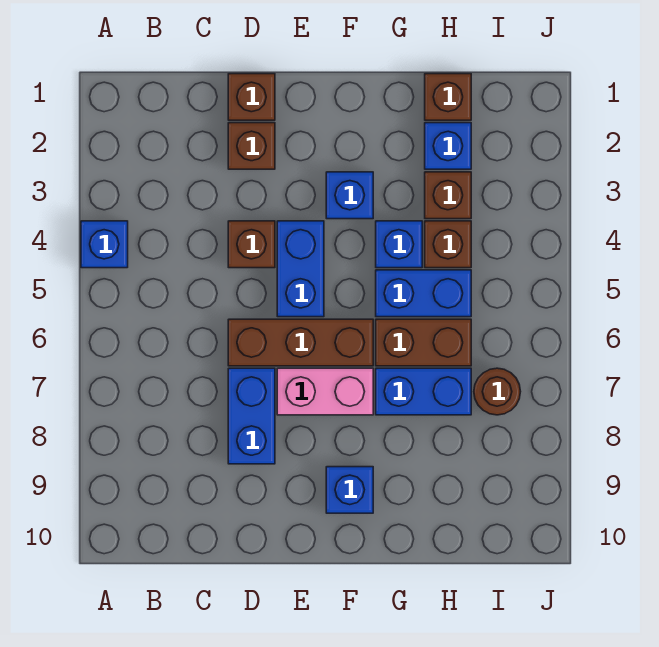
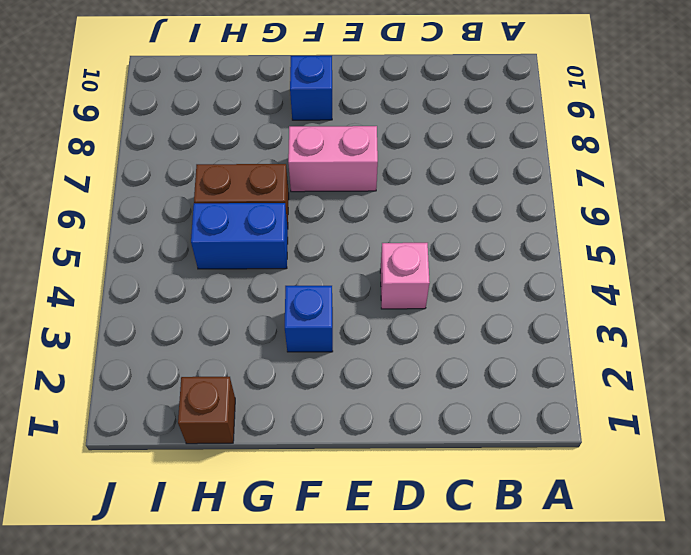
pink brick D4 level 1 -> brown brick D4 level 1
none -> blue brick A4 level 1
none -> brown brick D1 level 1
none -> brown brick D2 level 1

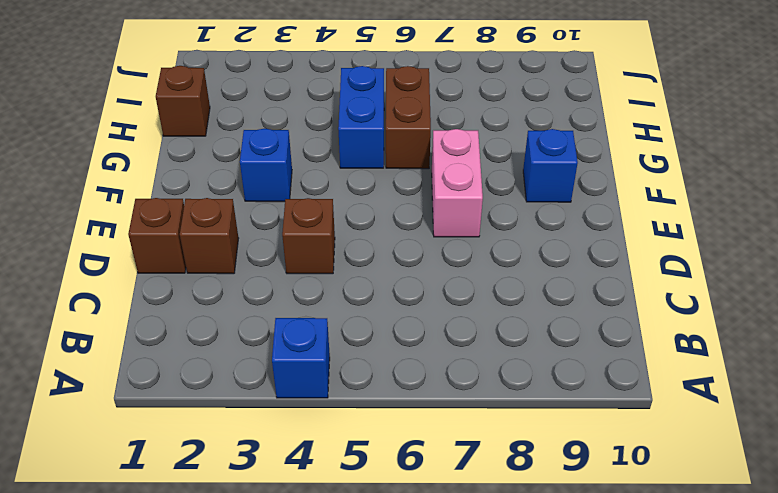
none -> brown brick D6:F6 level 1
none -> blue brick D7:D8 level 1
none -> blue brick E4:E5 level 1

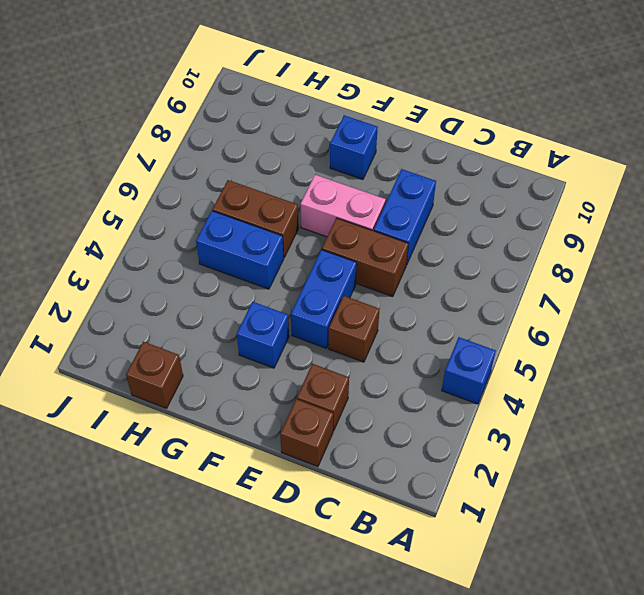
brown brick D6:E6 level 1 -> brown brick D6:F6 level 1
none -> blue brick G4 level 1
none -> blue brick G7:H7 level 1
none -> blue brick H2 level 1

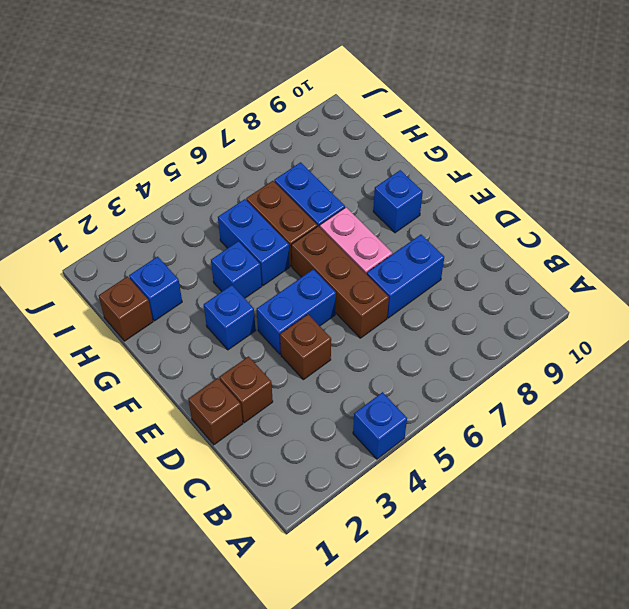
none -> brown brick H3 level 1
none -> brown brick H4 level 1
none -> brown round brick I7 level 1

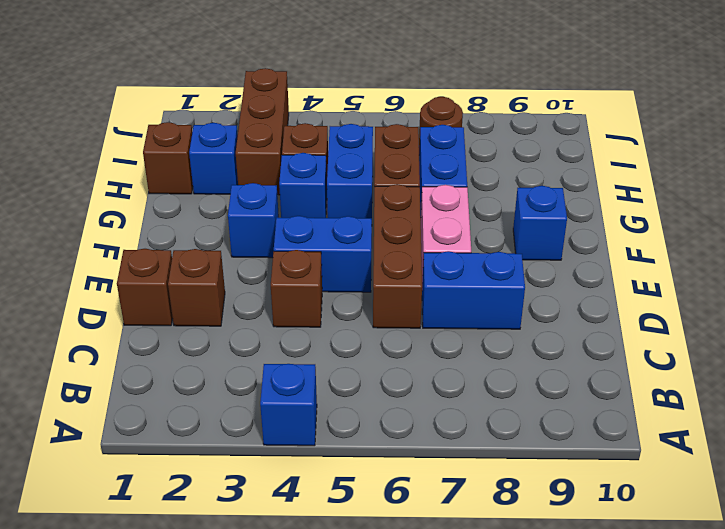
brown brick H3:J3 level 1 -> brown brick H3 level 1

